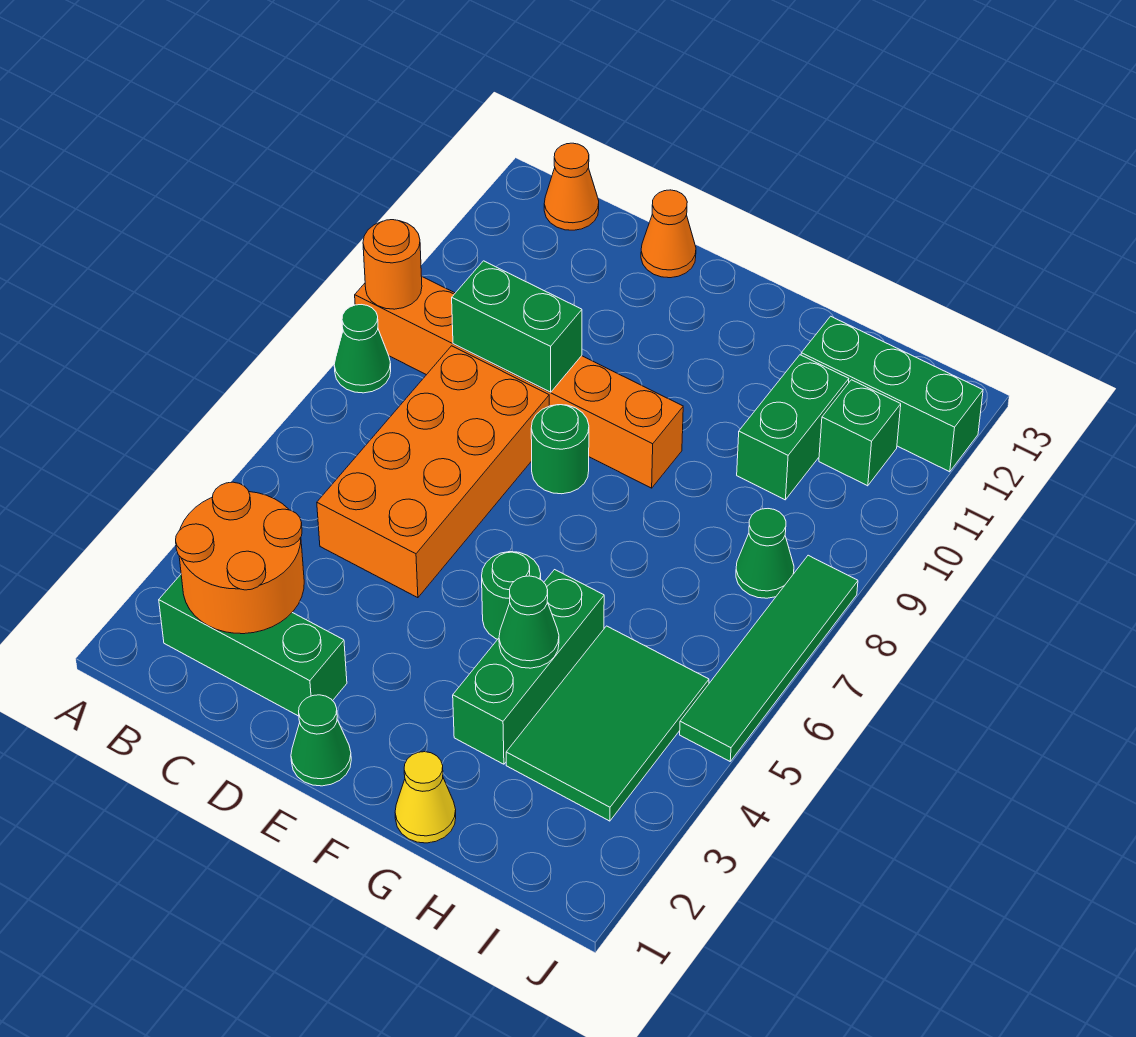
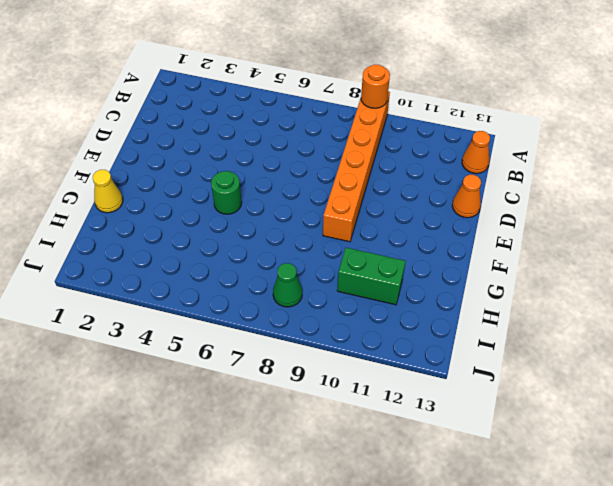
none -> green cone A8 level 1
none -> green brick B2:D2 level 1
none -> orange brick C5:D8 level 1

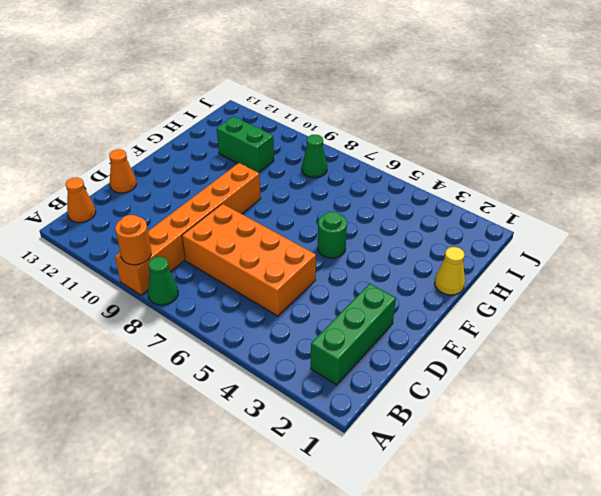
none -> green cone E1 level 1
none -> green round brick E8 level 1
none -> green brick G3:G5 level 1

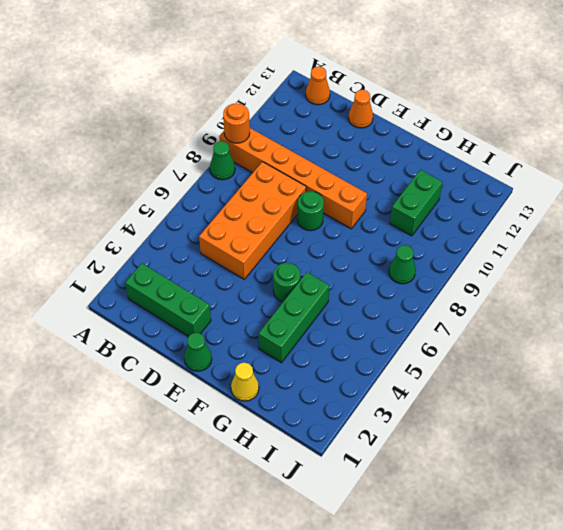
none -> green tile H3:I5 level 1
none -> green brick H12:J12 level 1
none -> green brick I11 level 1

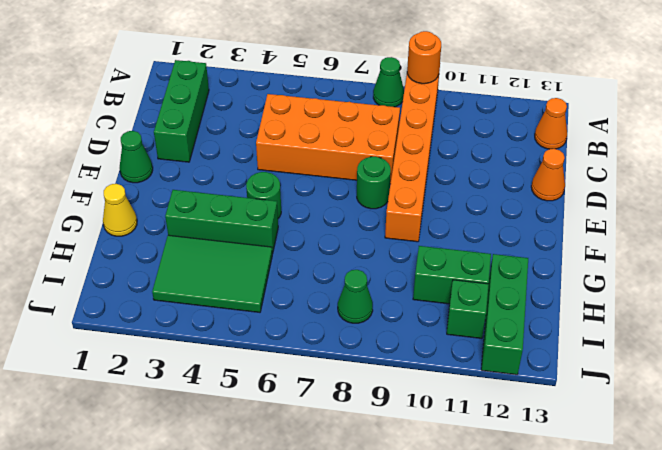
none -> green tile J5:J8 level 1
none -> orange round brick B2:C3 level 2
none -> green brick C9:D9 level 2

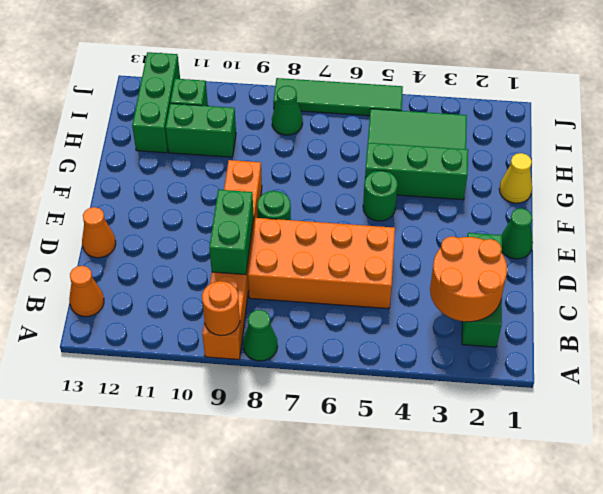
none -> green cone G4 level 2

